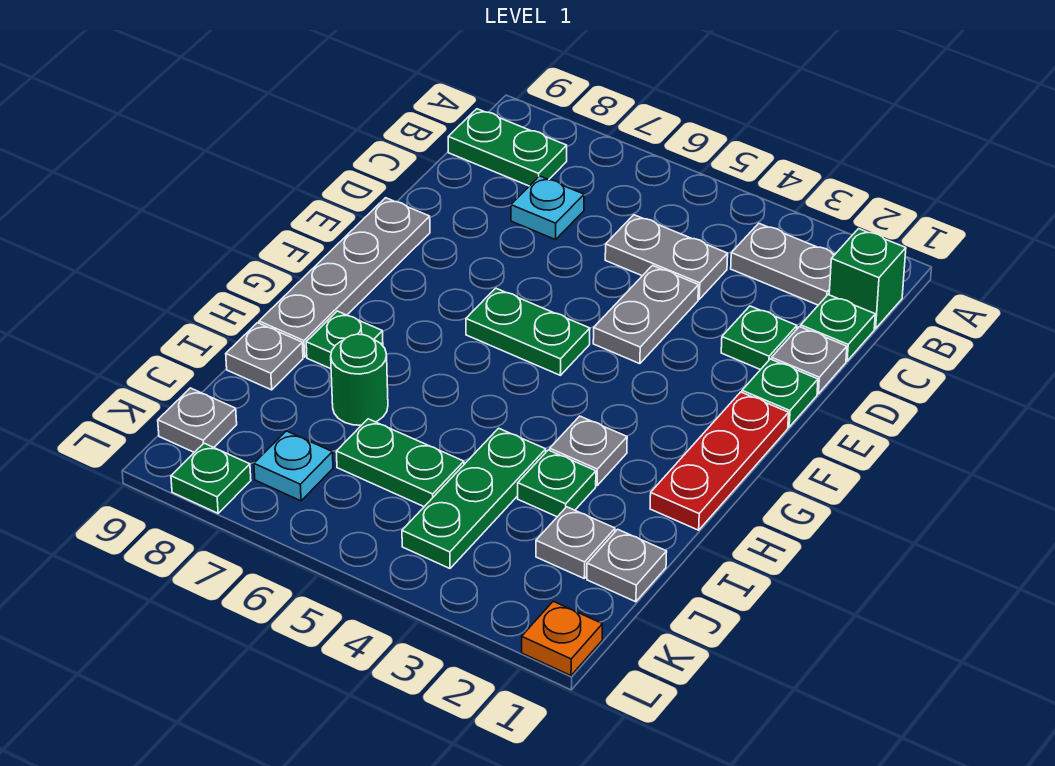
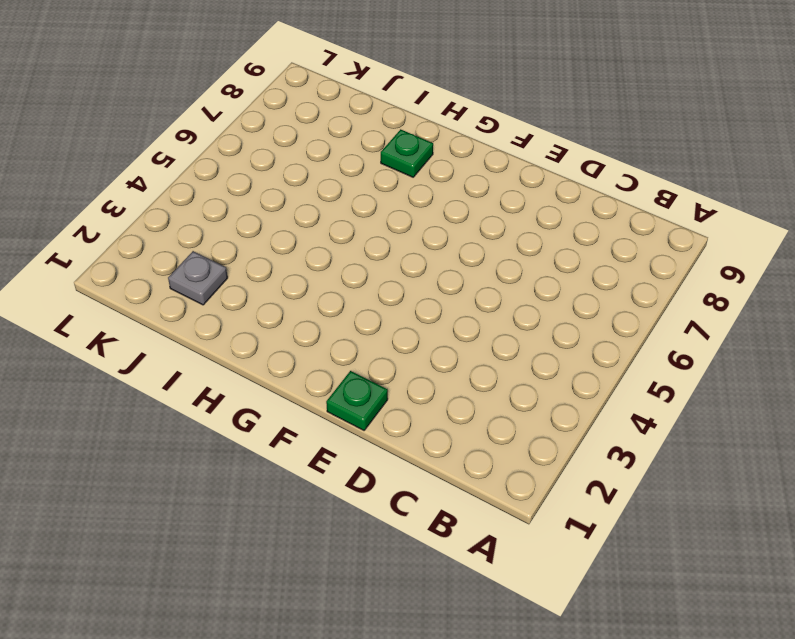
none -> green brick B1 level 1
none -> grey plate B2:B3 level 1
none -> green plate B8:B9 level 1

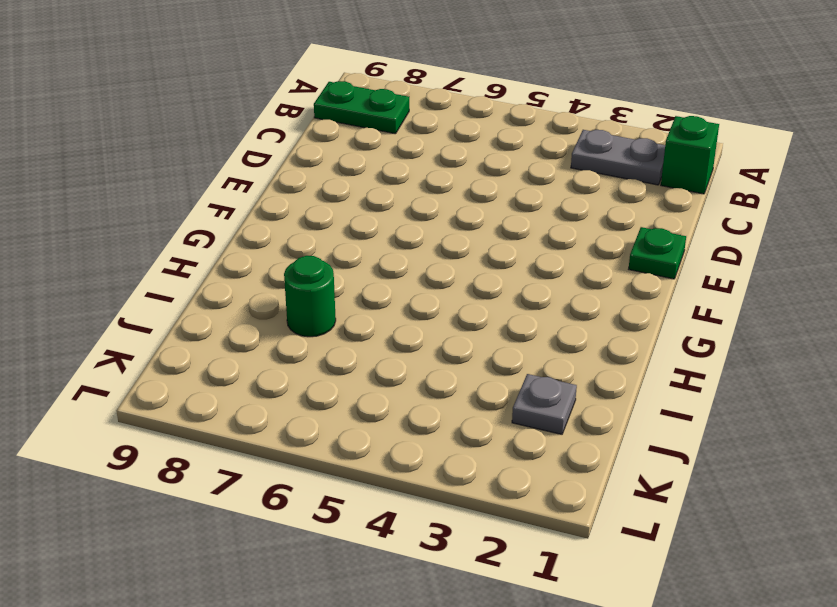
none -> green plate C1 level 1
none -> grey plate C4:C5 level 1
none -> cyan plate C7 level 1

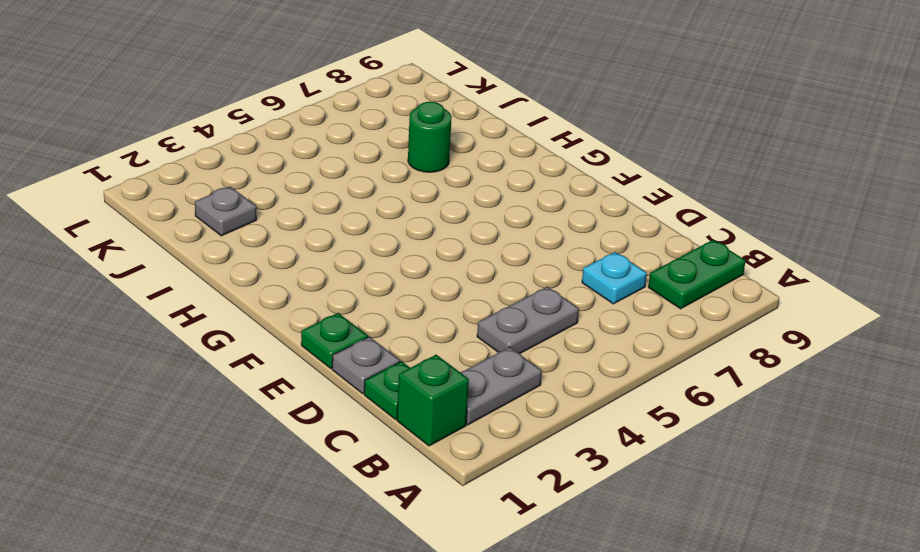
none -> green plate D2 level 1
none -> grey plate D4:E4 level 1
none -> grey plate E9:H9 level 1

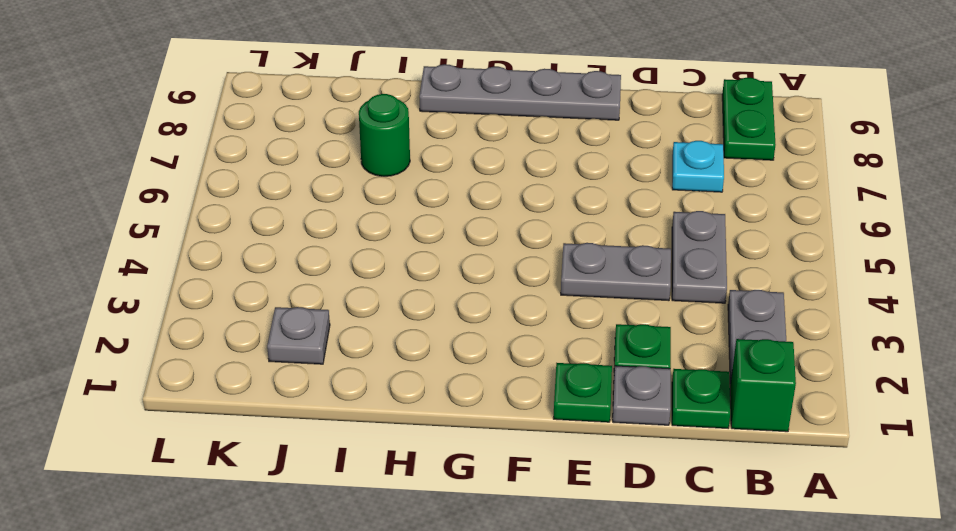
none -> red plate F1:H1 level 1
none -> green plate F5:F6 level 1
none -> grey plate H3 level 1

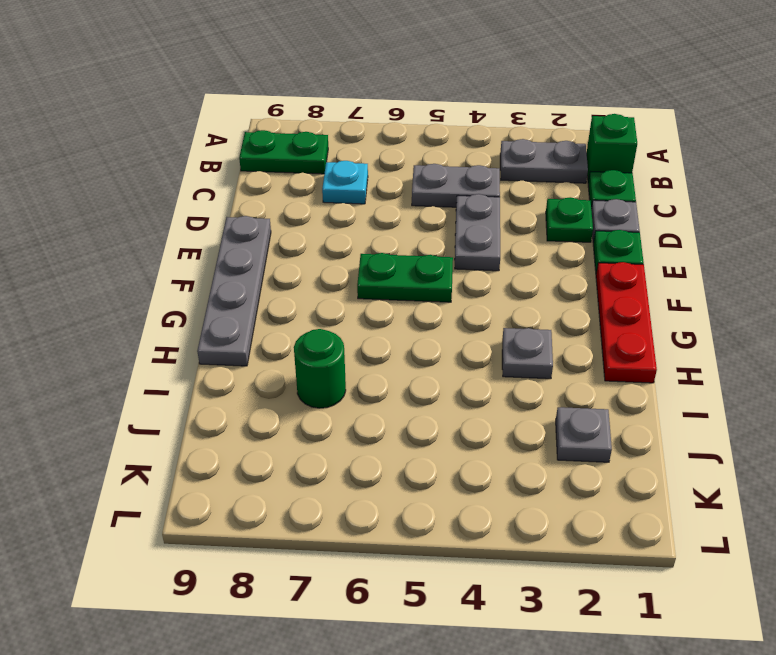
none -> green plate H8 level 1
none -> green plate I3 level 1
none -> green plate I4:K4 level 1

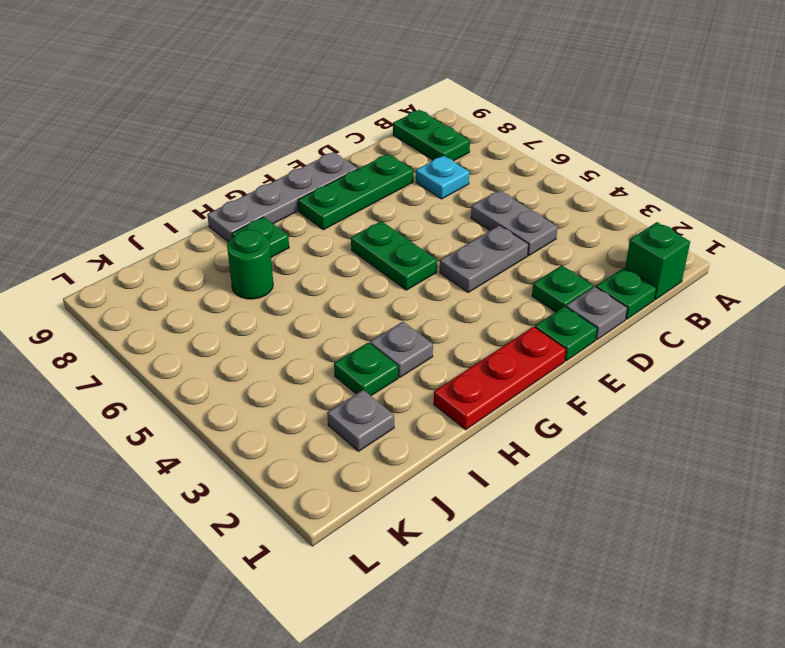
green plate D8:F8 level 1 -> green plate I4:K4 level 1
none -> grey plate B2:B3 level 1
none -> grey plate I9 level 1
none -> grey plate J1 level 1

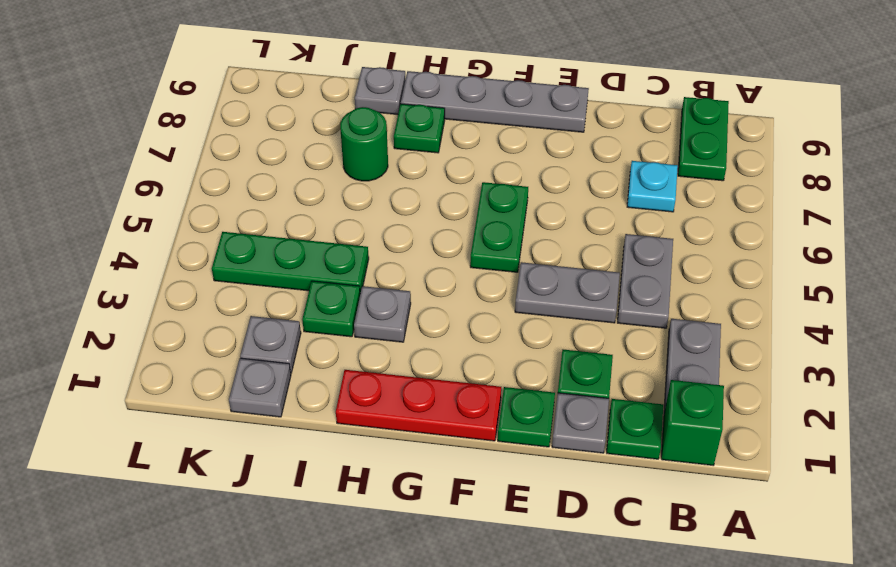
none -> green plate J5:J6 level 1
none -> cyan plate K7 level 1
none -> grey plate K9 level 1

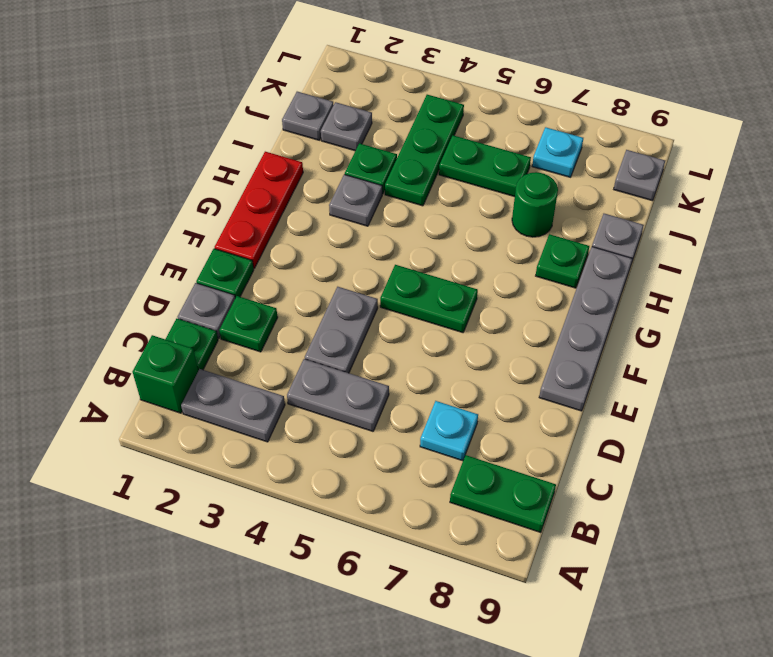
none -> orange plate L1 level 1
none -> green plate L8 level 1

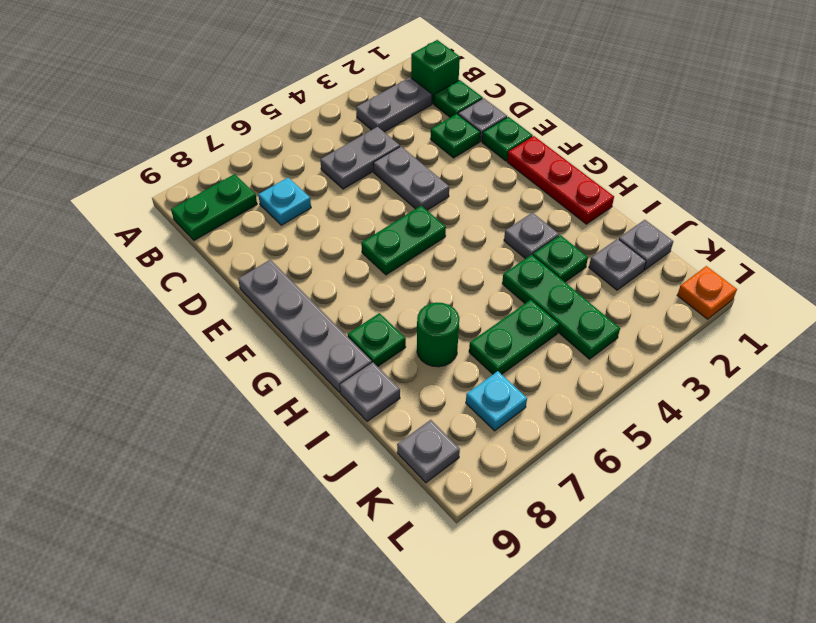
none -> green plate L8 level 1

